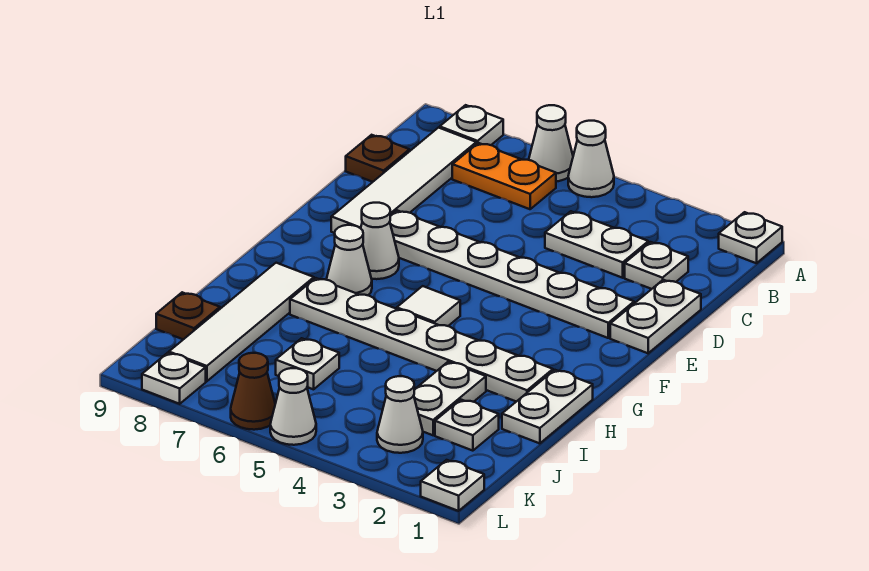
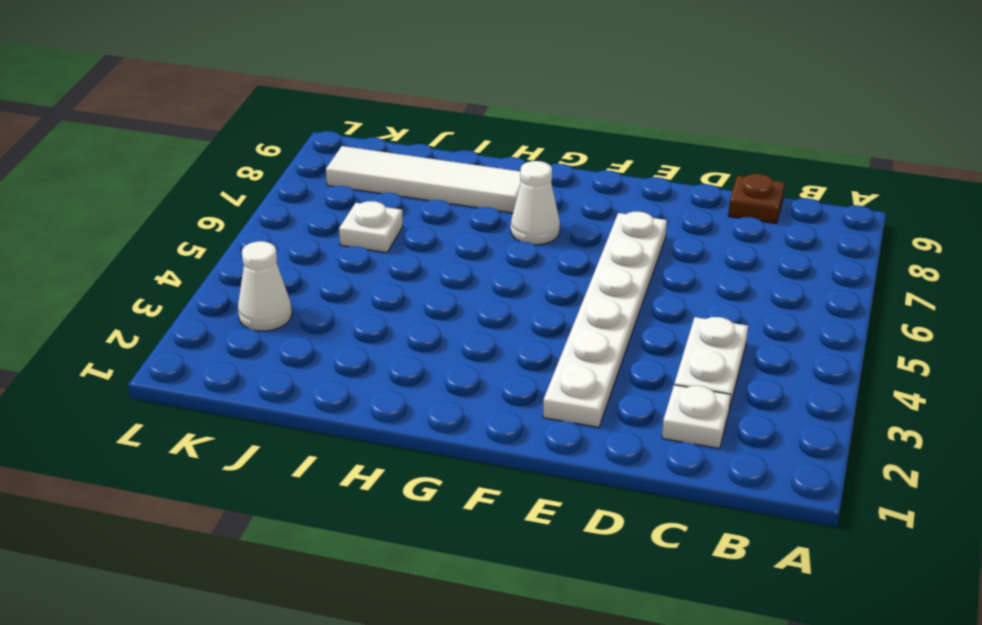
none -> white plate A1 level 1
none -> white cone A5 level 1
none -> white cone A6 level 1

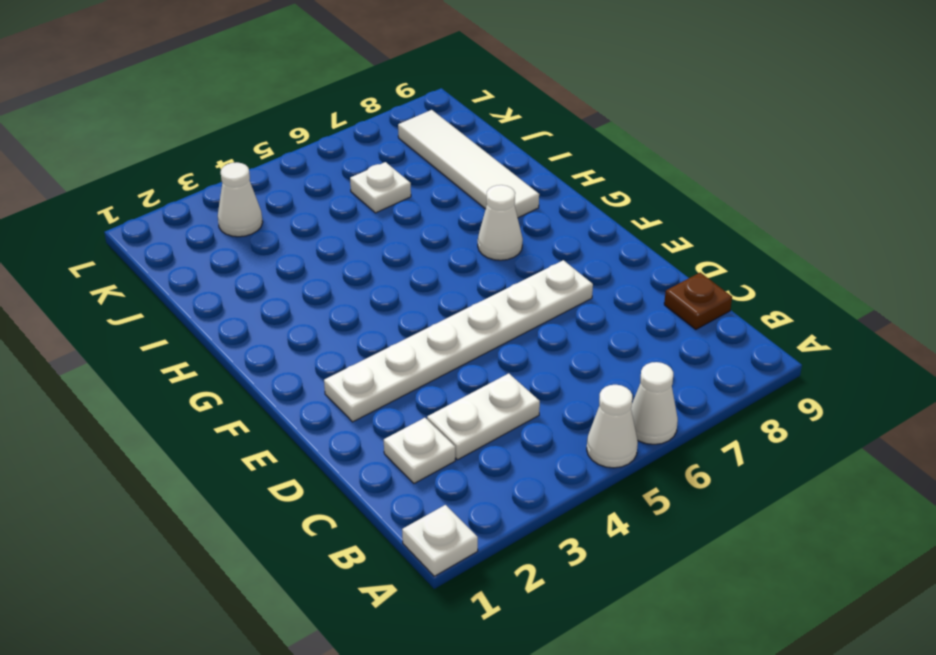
none -> white plate A8 level 1
none -> orange plate B6:B7 level 1
none -> white tile B8:E8 level 1

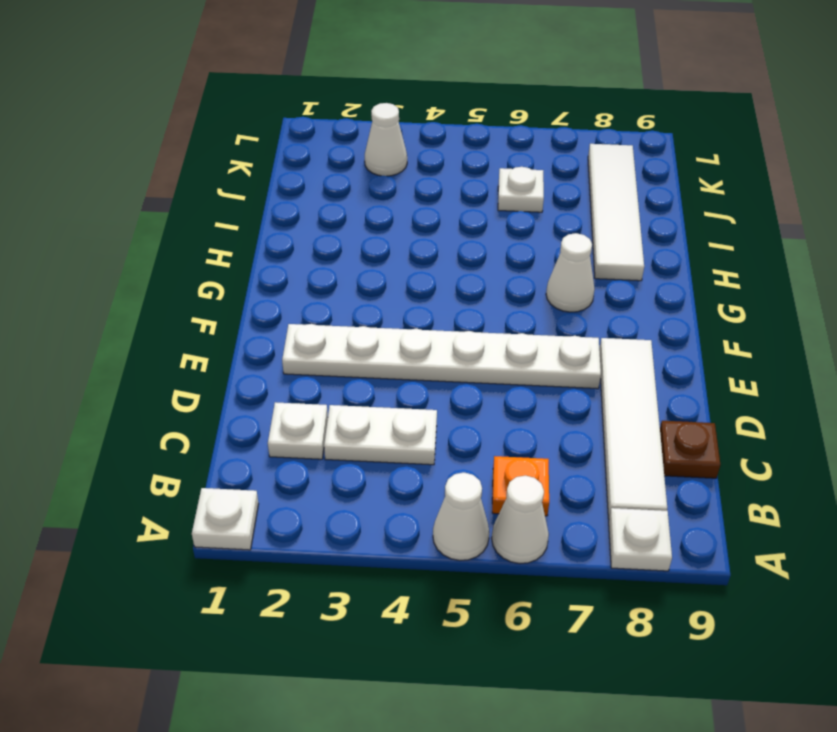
orange plate B6 level 1 -> orange plate B6:B7 level 1
none -> white plate D1:E1 level 1
none -> white cone F7 level 1
none -> white tile G5 level 1

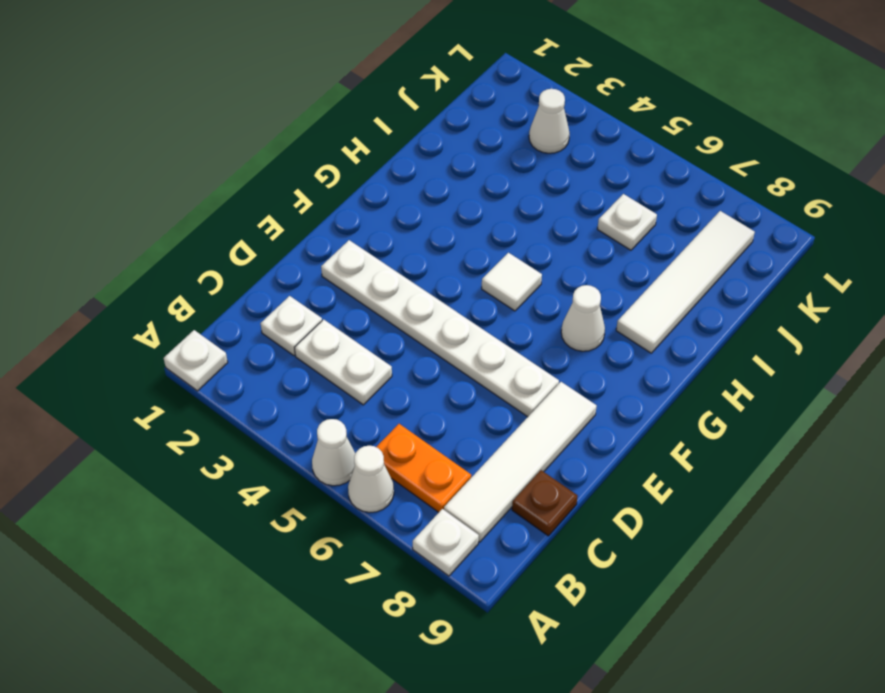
none -> white plate D1:E1 level 1
none -> white cone F7 level 1
none -> white plate H1:I1 level 1

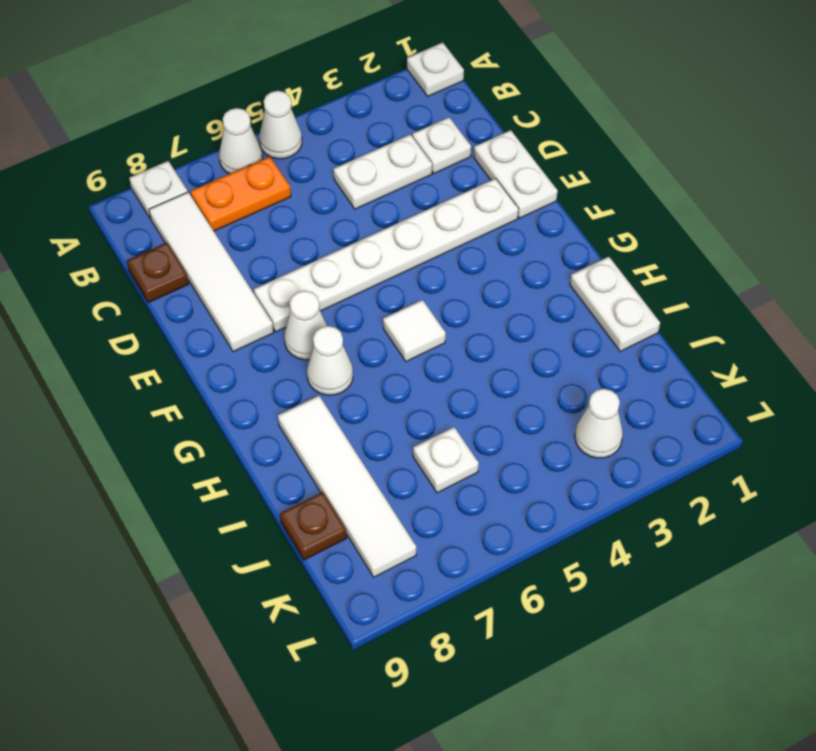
none -> white plate H2:H7 level 1
none -> white plate I3:J3 level 1
none -> white plate J2 level 1

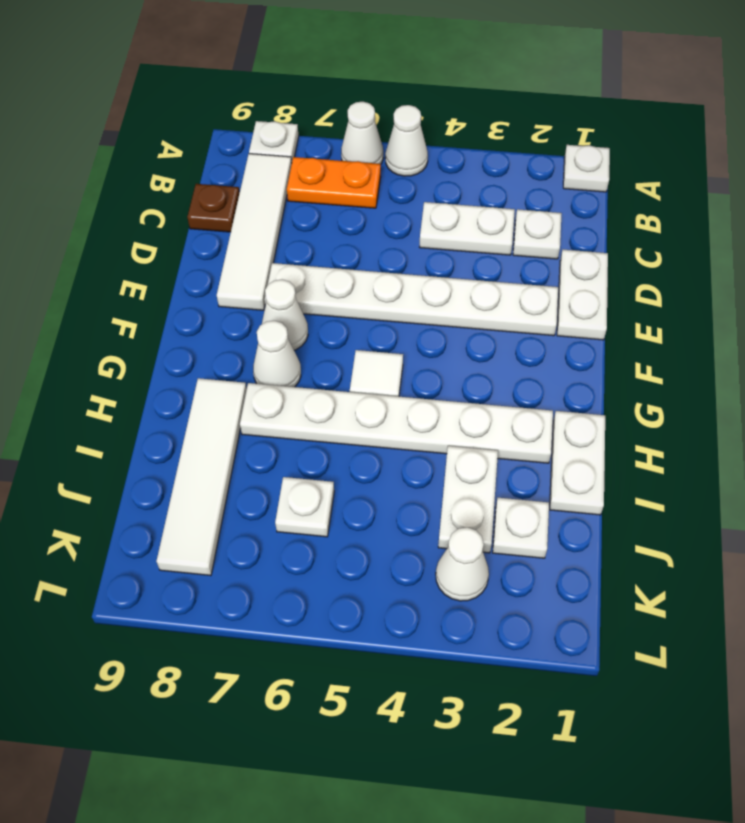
none -> brown plate J9 level 1
none -> white plate L1 level 1
none -> white cone L5 level 1

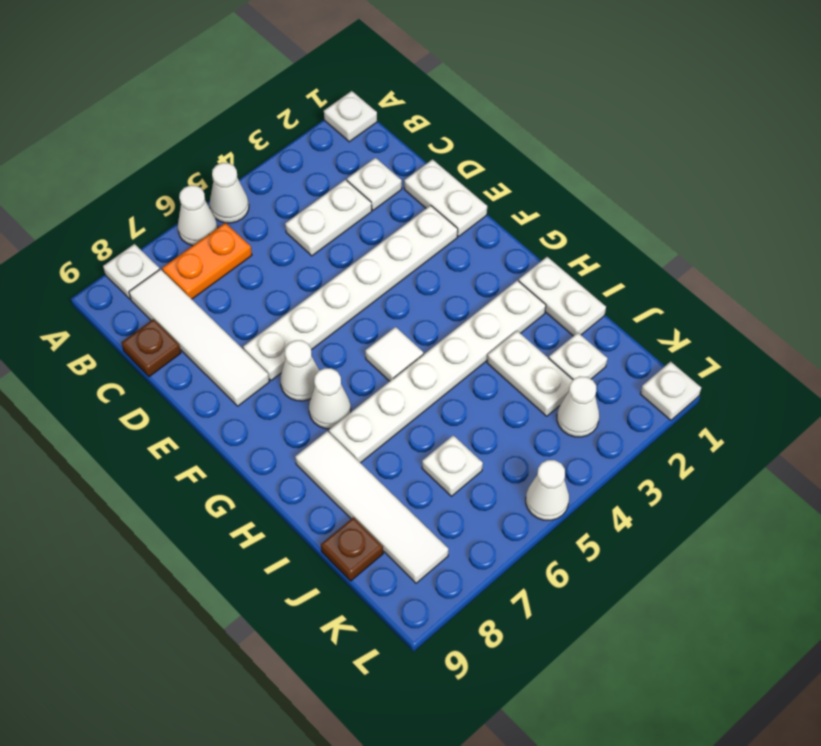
none -> brown cone L6 level 1
none -> white plate L8 level 1

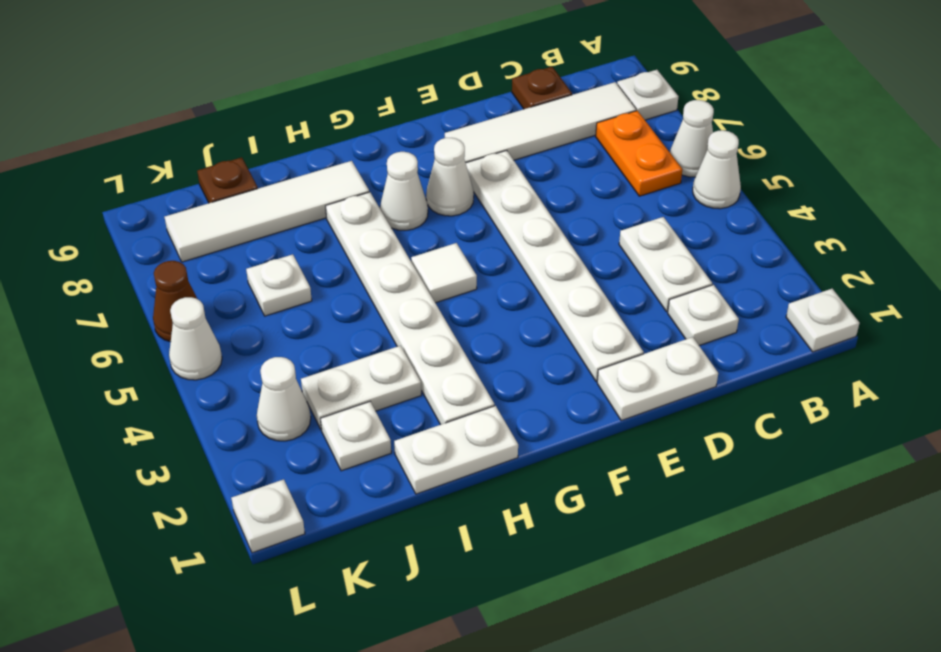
none -> white plate L8 level 1

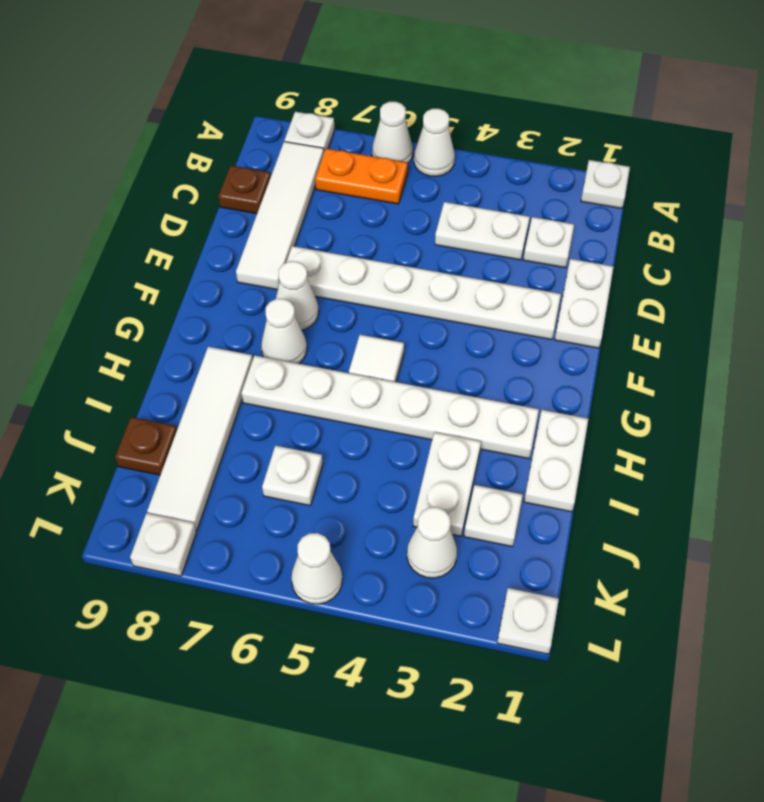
none -> brown cone L6 level 1

